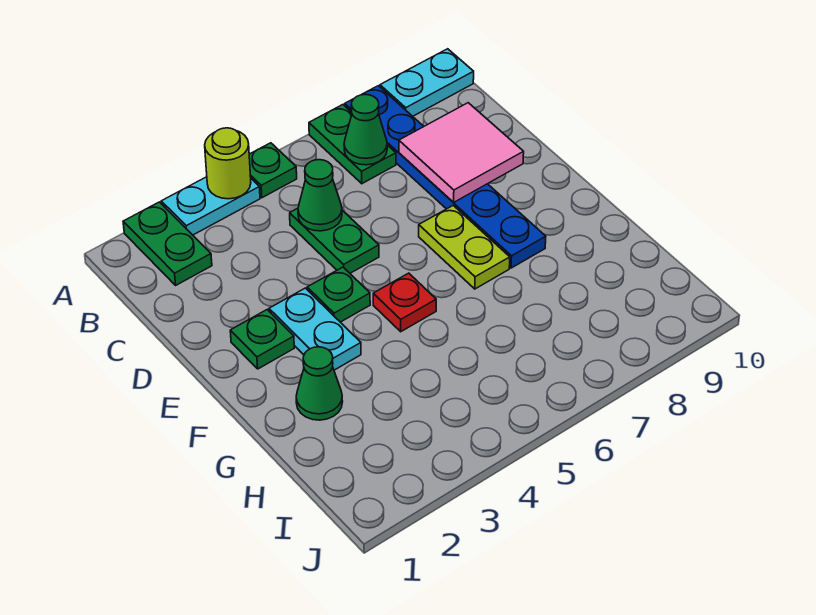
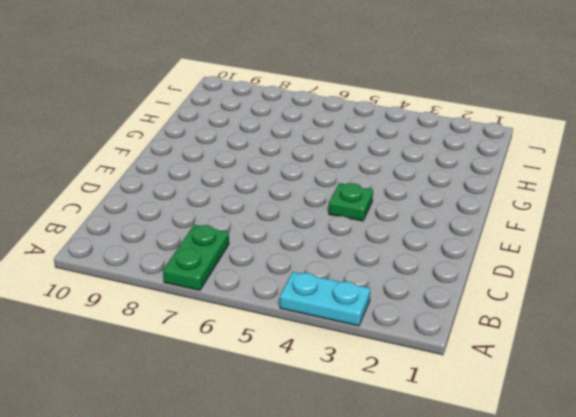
none -> green plate A2:B2 level 1
none -> green plate A5 level 1
none -> blue plate A8:F8 level 1

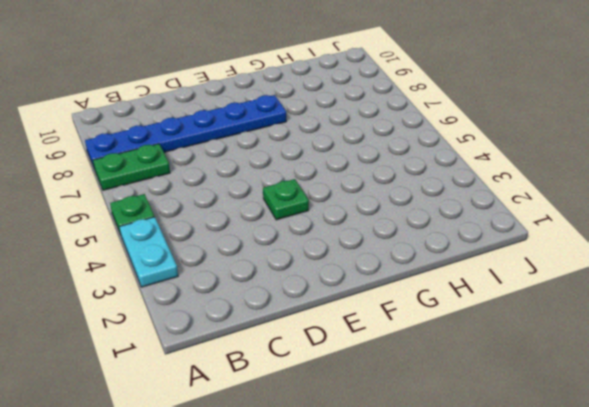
none -> green plate A2:B2 level 1
none -> cyan plate A9:A10 level 1
none -> green plate C5:D5 level 1

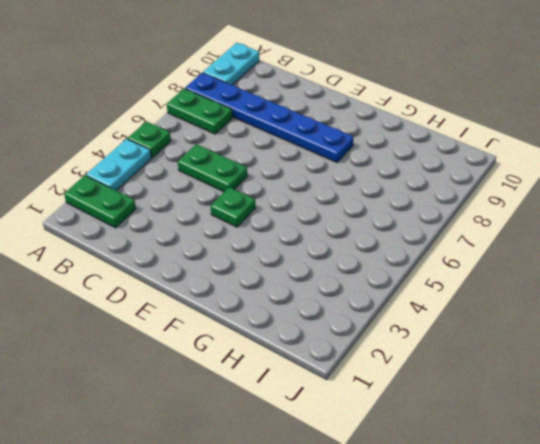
none -> green plate E2 level 1
none -> cyan plate E3:F3 level 1
none -> lime plate E7:F7 level 1

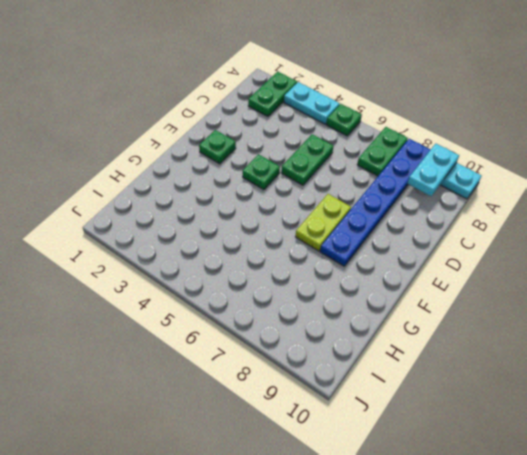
cyan plate A9:B9 level 2 -> cyan plate E3:F3 level 1
none -> red plate F5 level 1
none -> green cone G2 level 1
none -> lime round brick A4 level 2

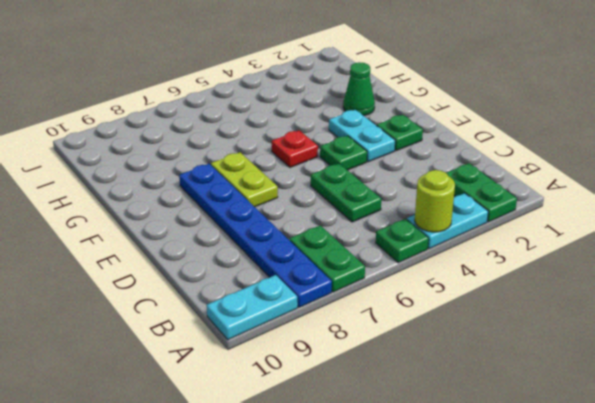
none -> green cone B7 level 2
none -> green cone C5 level 2
none -> pink tile C8:D9 level 2

